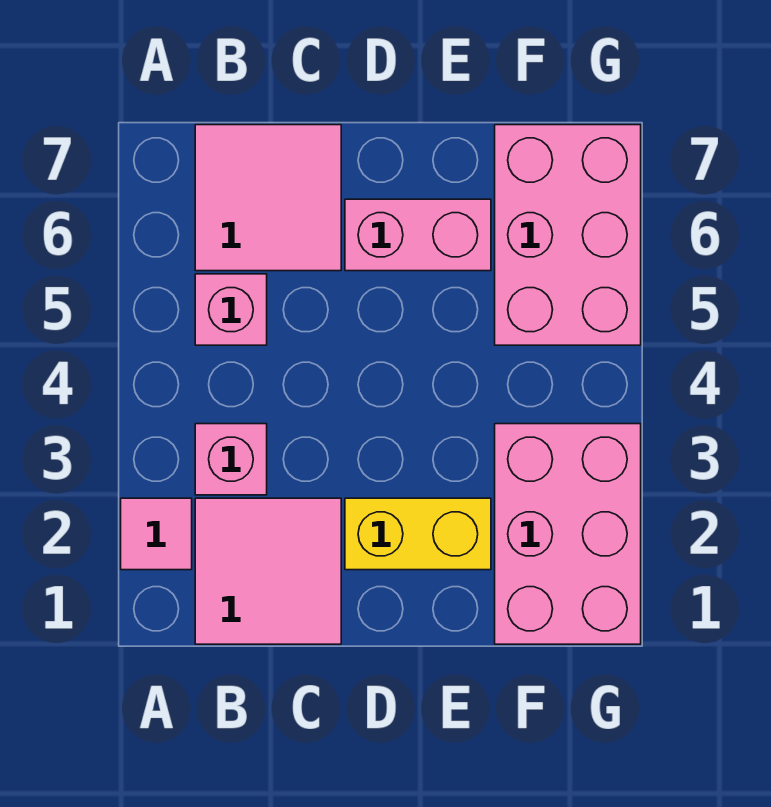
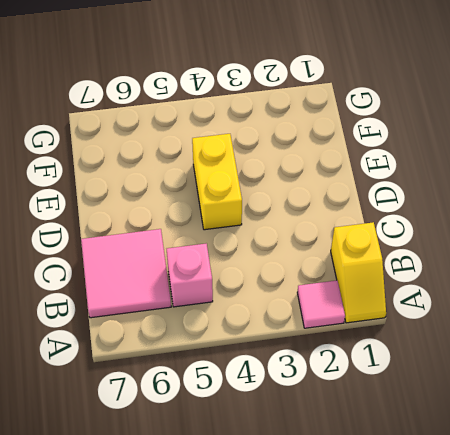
yellow slope A1:B1 level 1 top B -> pink tile B1:C2 level 1
yellow brick D4:E4 level 1 -> yellow brick D2:E2 level 1
none -> pink brick B3 level 1
none -> pink brick D6:E6 level 1

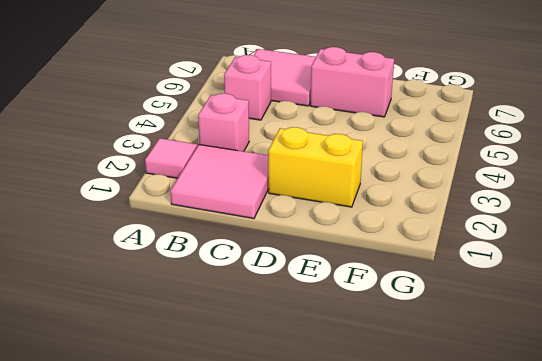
none -> pink brick F1:G3 level 1
none -> pink brick F5:G7 level 1

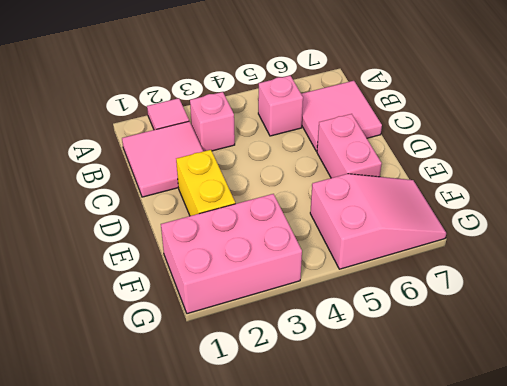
pink slope F5:G7 level 1 top 5 -> pink brick F5:G7 level 1

